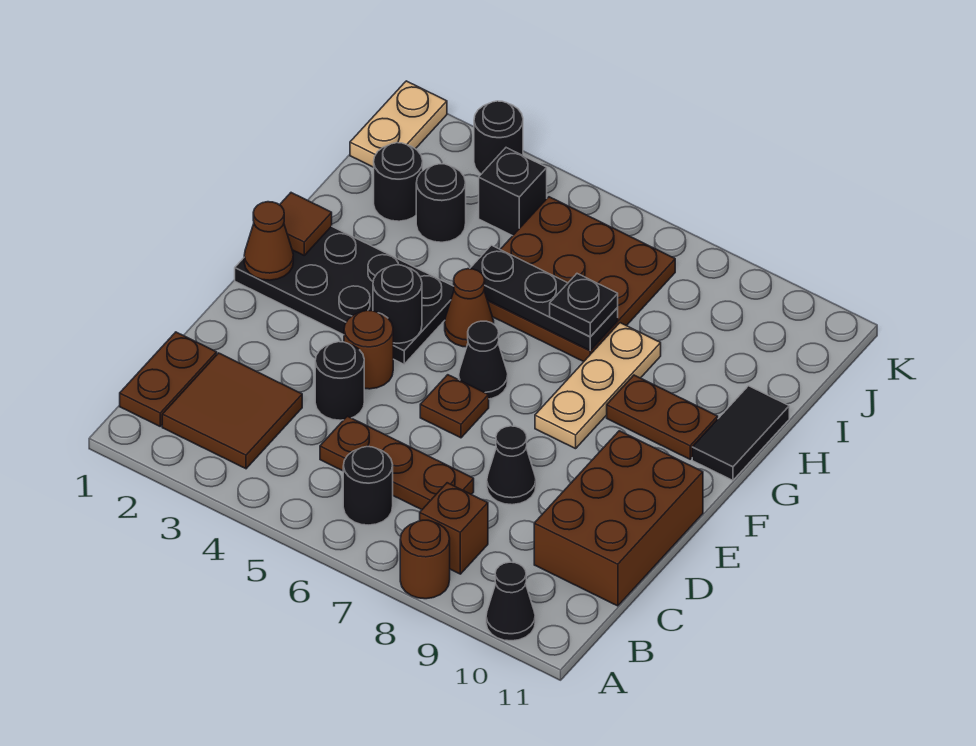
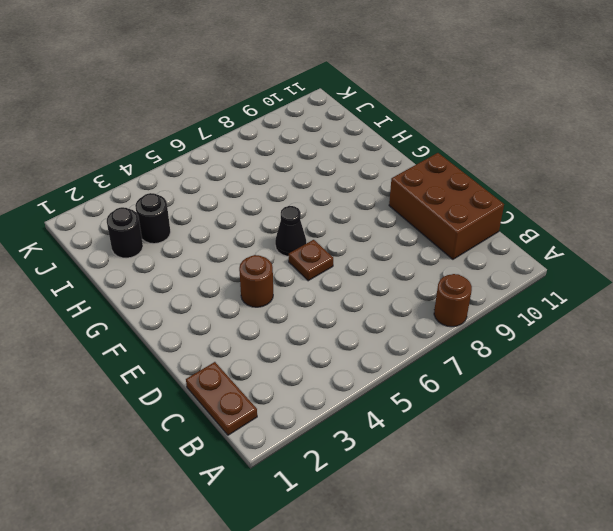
none -> black cone A10 level 1
none -> brown tile B2:C3 level 1
none -> black round brick B6 level 1

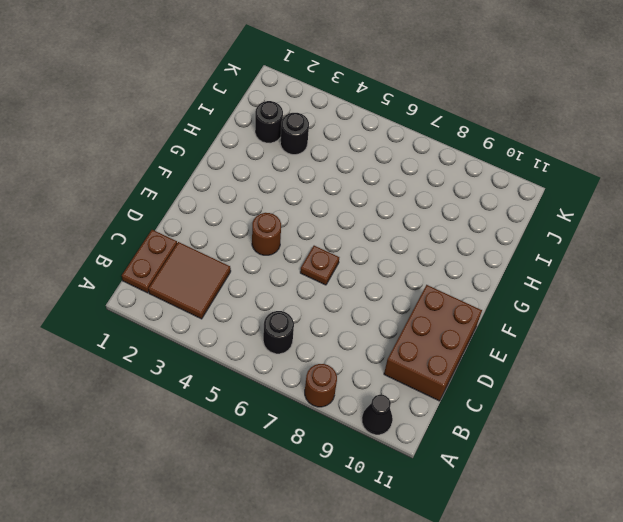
none -> brown brick B8 level 1
none -> brown plate C5:C7 level 1
none -> black round brick D4 level 1

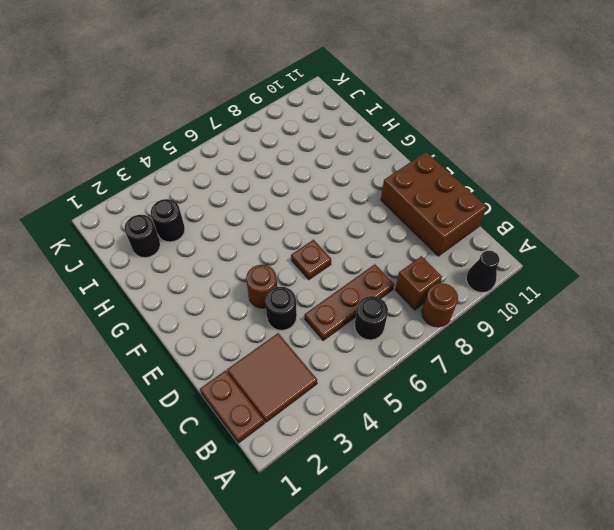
none -> black cone D8 level 1
none -> black plate F1:G4 level 1
none -> black cone F6 level 1

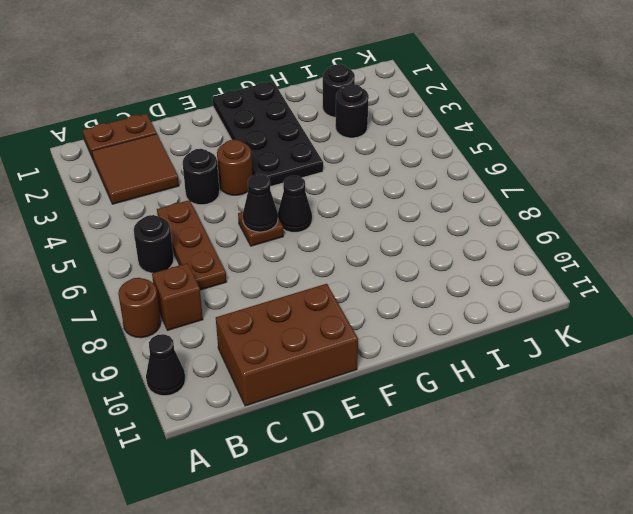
black cone E6 level 2 -> black cone D8 level 1
none -> tan plate F8:H8 level 1
none -> brown cone G5 level 1
none -> brown plate G9:G10 level 1

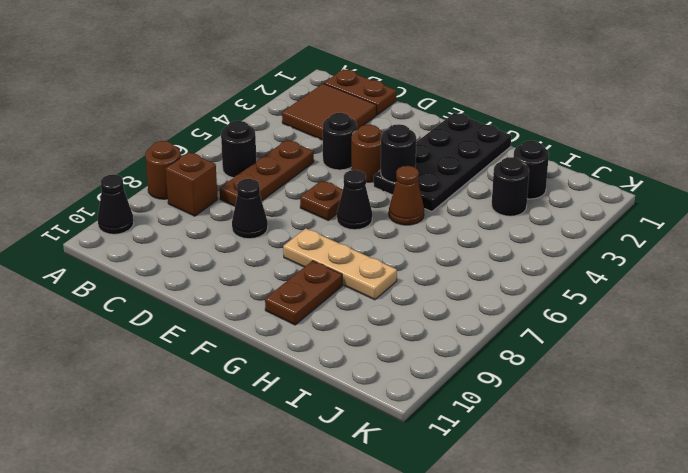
none -> brown brick C10:E11 level 1
none -> black tile G11:H11 level 1
none -> brown plate H5:J7 level 1

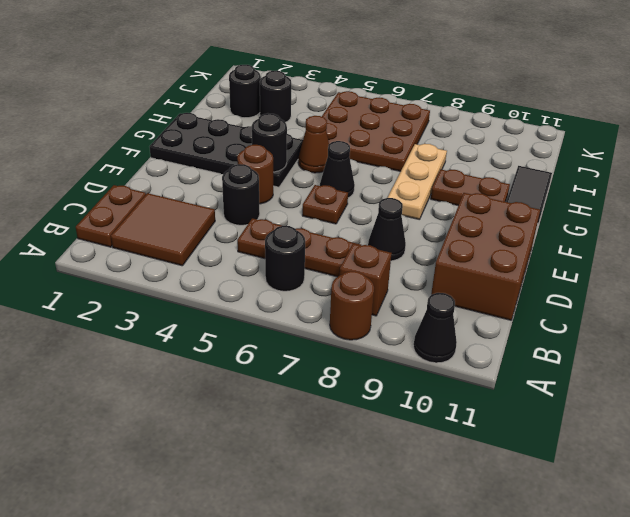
none -> tan plate J1:K1 level 1
none -> black brick J4 level 1
none -> black round brick K3 level 1

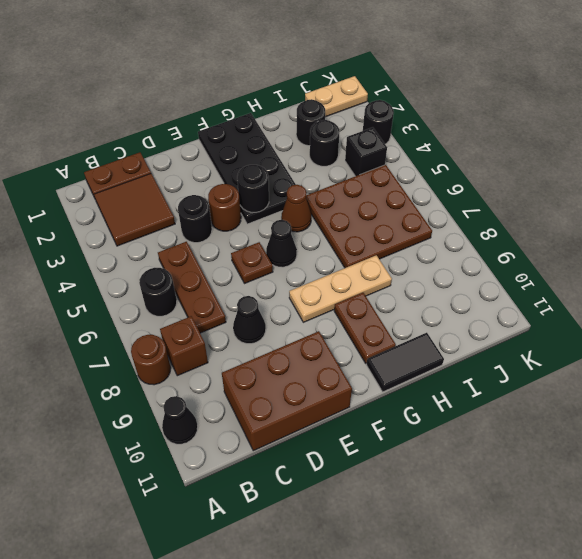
none -> brown cone F1 level 2
none -> brown tile G1 level 2
none -> black plate H5:H7 level 2

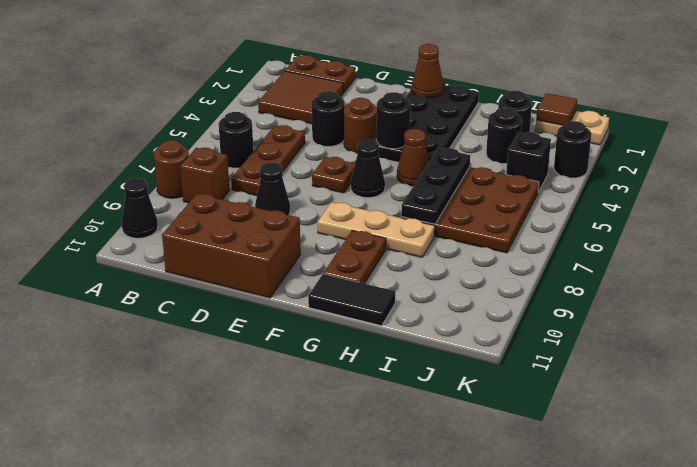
brown tile J1 level 2 -> brown tile G1 level 2
none -> black plate H7 level 3

